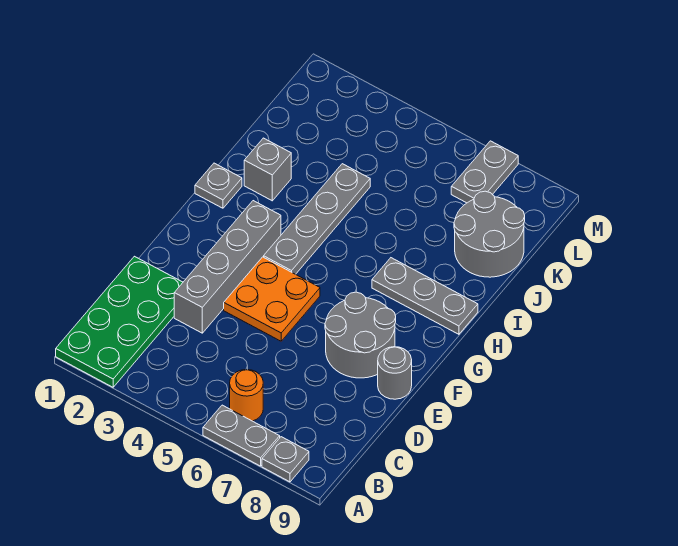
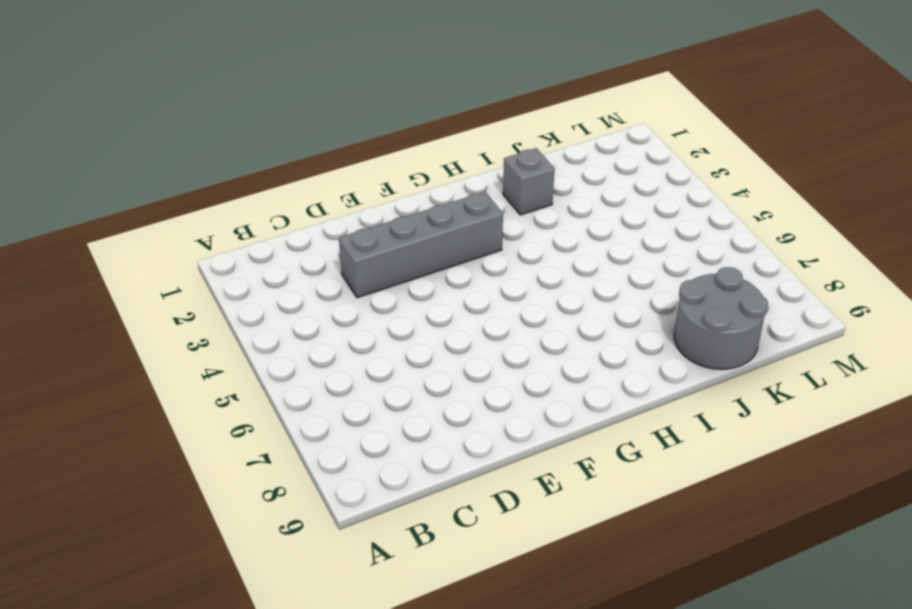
none -> green plate A1:D2 level 1
none -> grey plate A6:A7 level 1
none -> grey plate A8 level 1

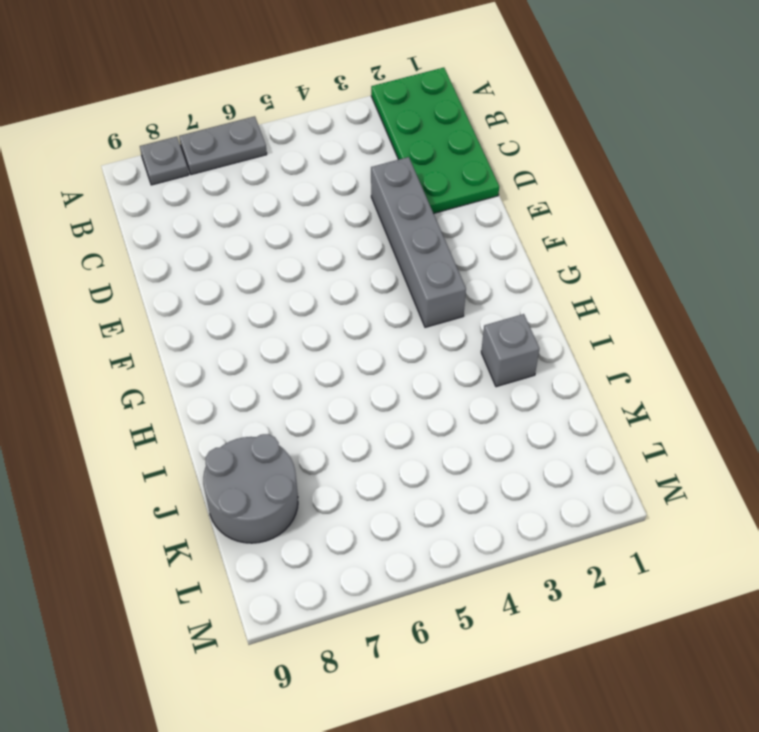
none -> orange round brick B6 level 1
none -> orange plate E4:F5 level 1
none -> grey round brick E7:F8 level 1

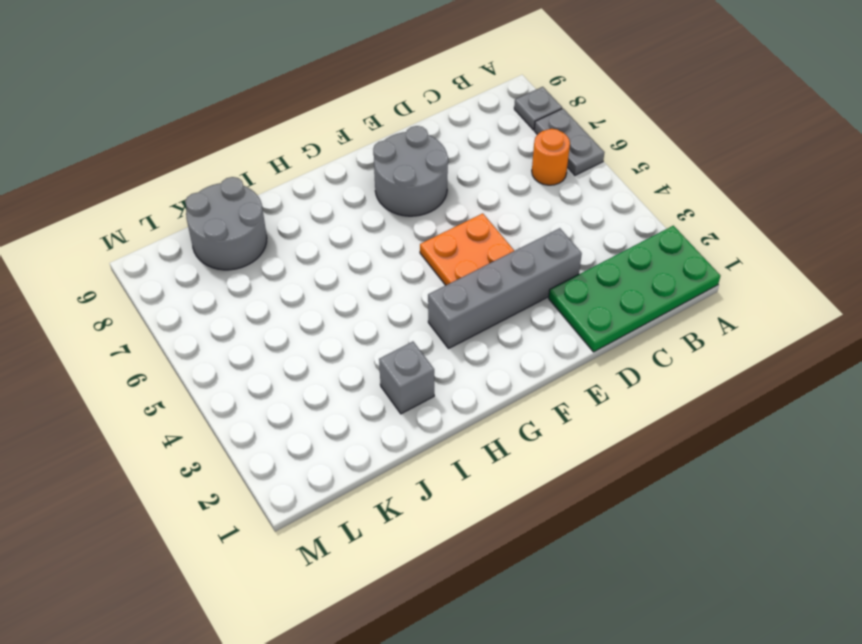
none -> grey round brick E9 level 1
none -> grey plate G4:J4 level 1
none -> grey plate H1 level 1

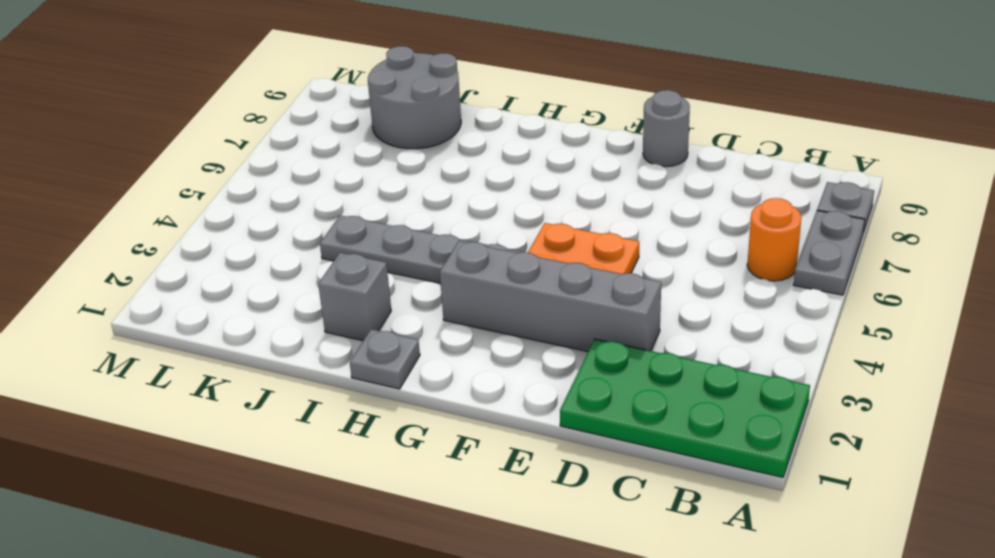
none -> grey round brick E7:F8 level 1
none -> grey plate H7:H9 level 1
none -> grey plate L7:M7 level 1

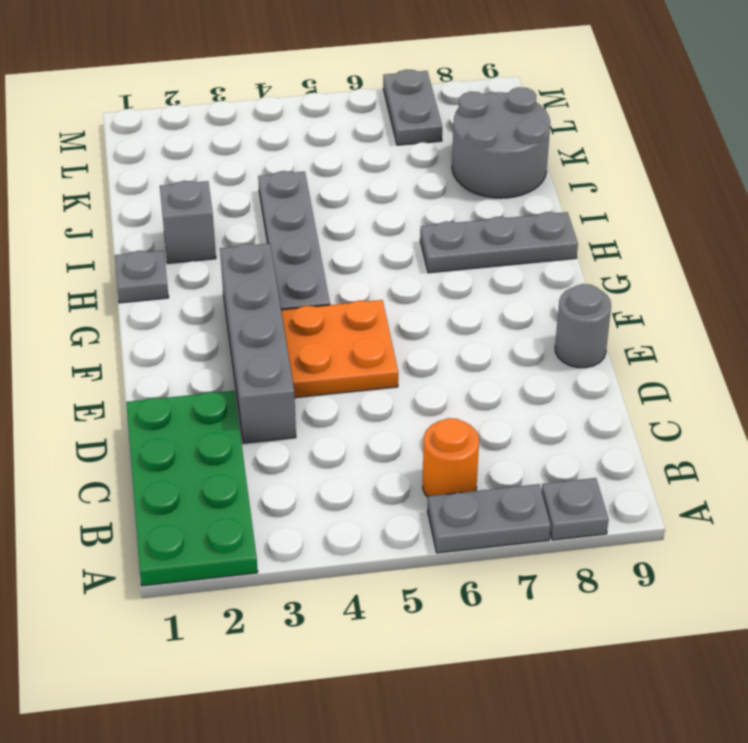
none -> grey round brick E7:F8 level 1

